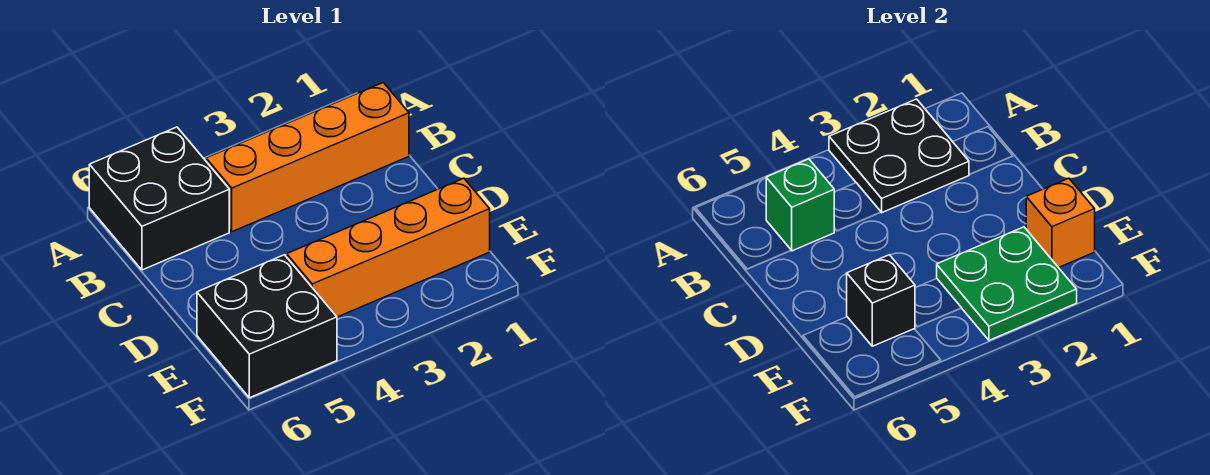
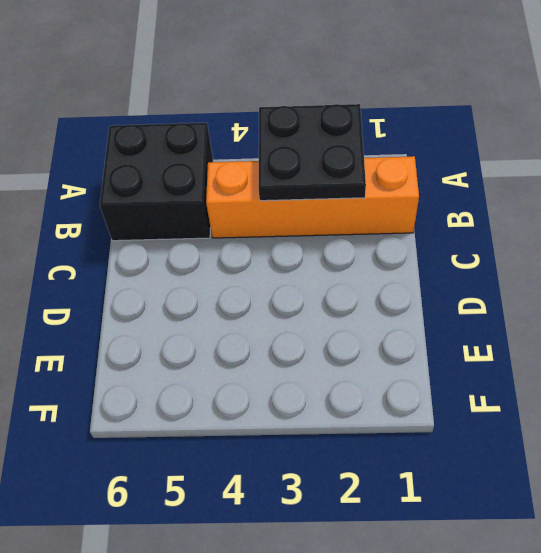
none -> orange brick E1:E4 level 1
none -> black brick E5:F6 level 1

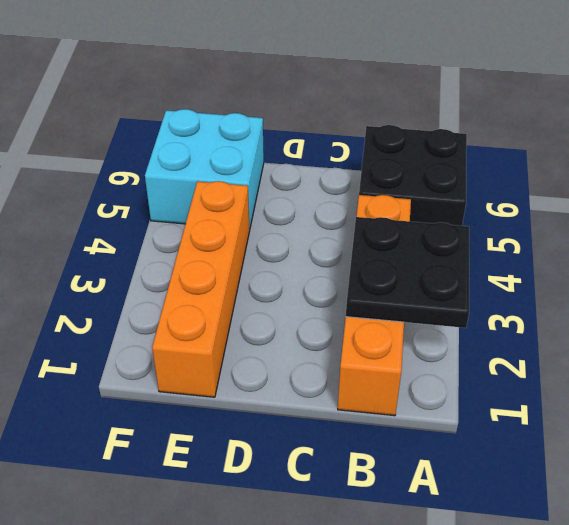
cyan brick E5:F6 level 1 -> black brick E5:F6 level 1
none -> green brick B5 level 2
none -> orange brick E1 level 2

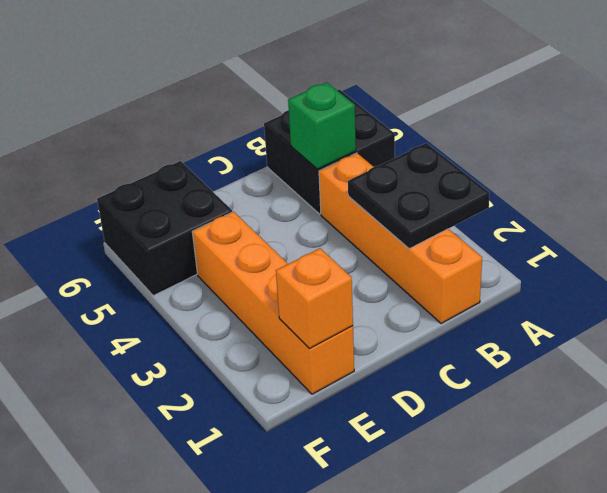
none -> green plate E2:F3 level 2
none -> black brick E5 level 2

